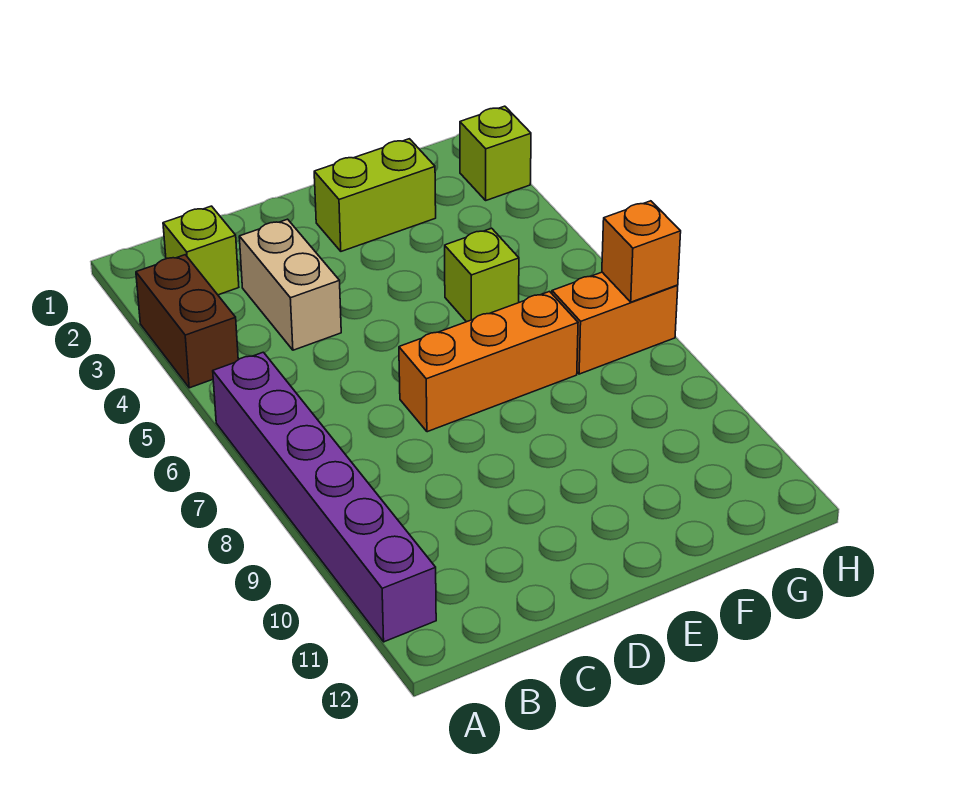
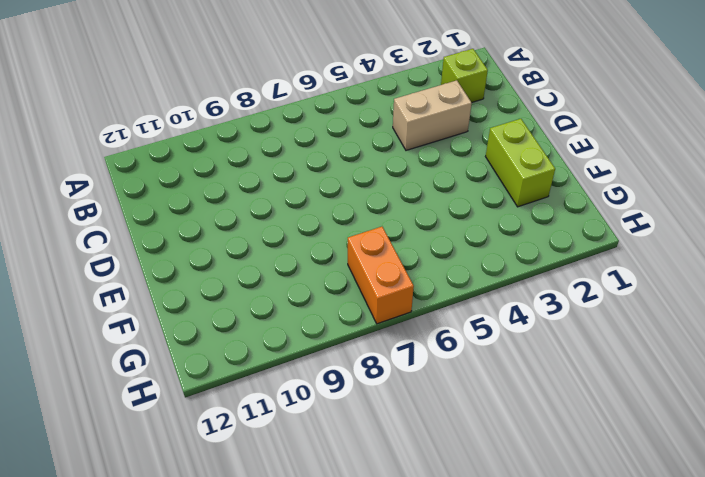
none -> brown brick A3:A4 level 1
none -> purple brick A6:A11 level 1

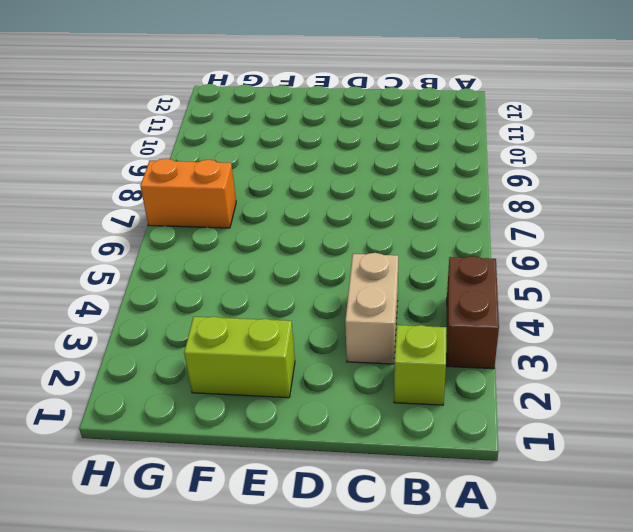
none -> purple brick A6:A11 level 1
none -> orange brick D7:F7 level 1

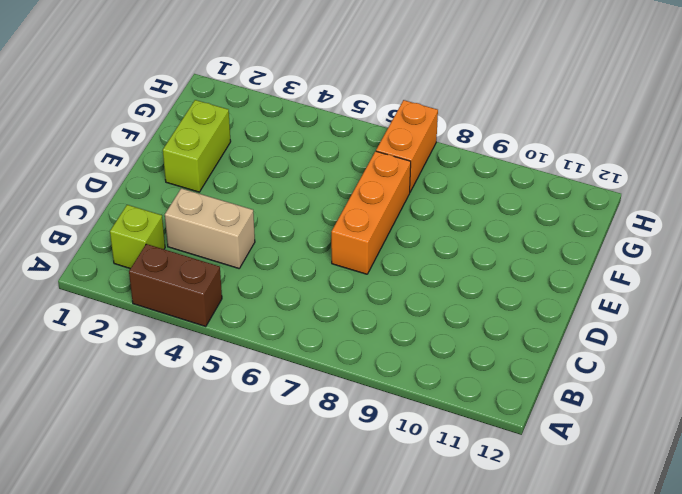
none -> purple brick A6:A11 level 1
none -> lime brick F5 level 1

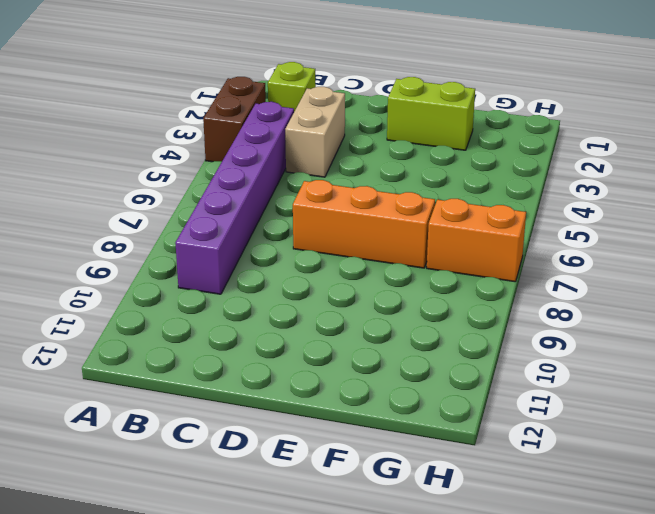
purple brick B4:B9 level 1 -> purple brick A6:A11 level 1
none -> lime brick F5 level 1
none -> lime brick H2 level 1

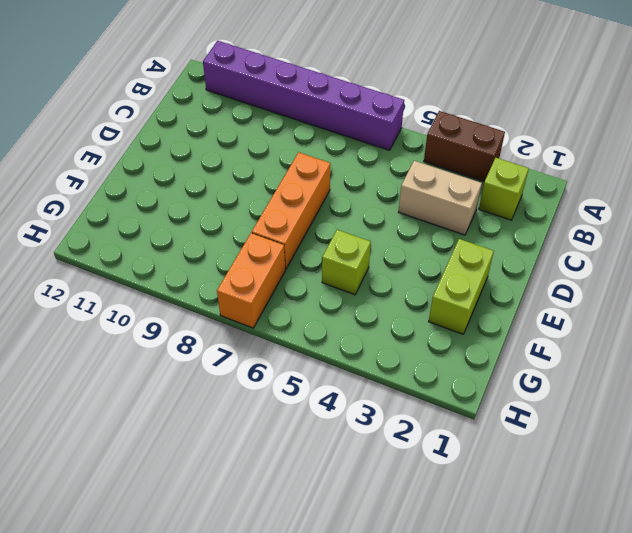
none -> lime brick H2 level 1
none -> orange brick H7 level 2

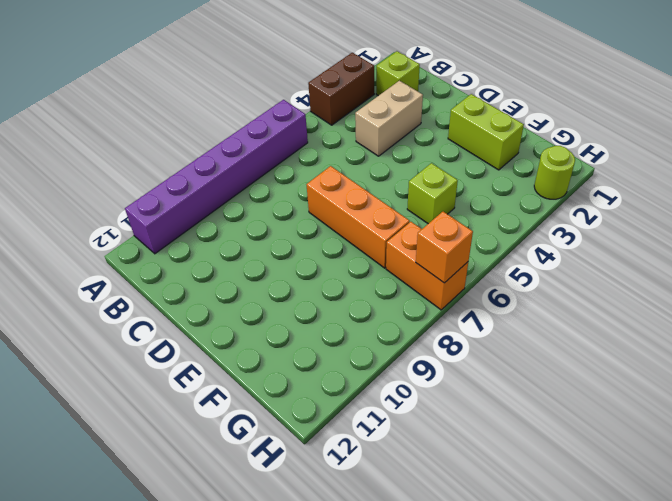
lime round brick H2 level 1 -> lime brick H2 level 1

